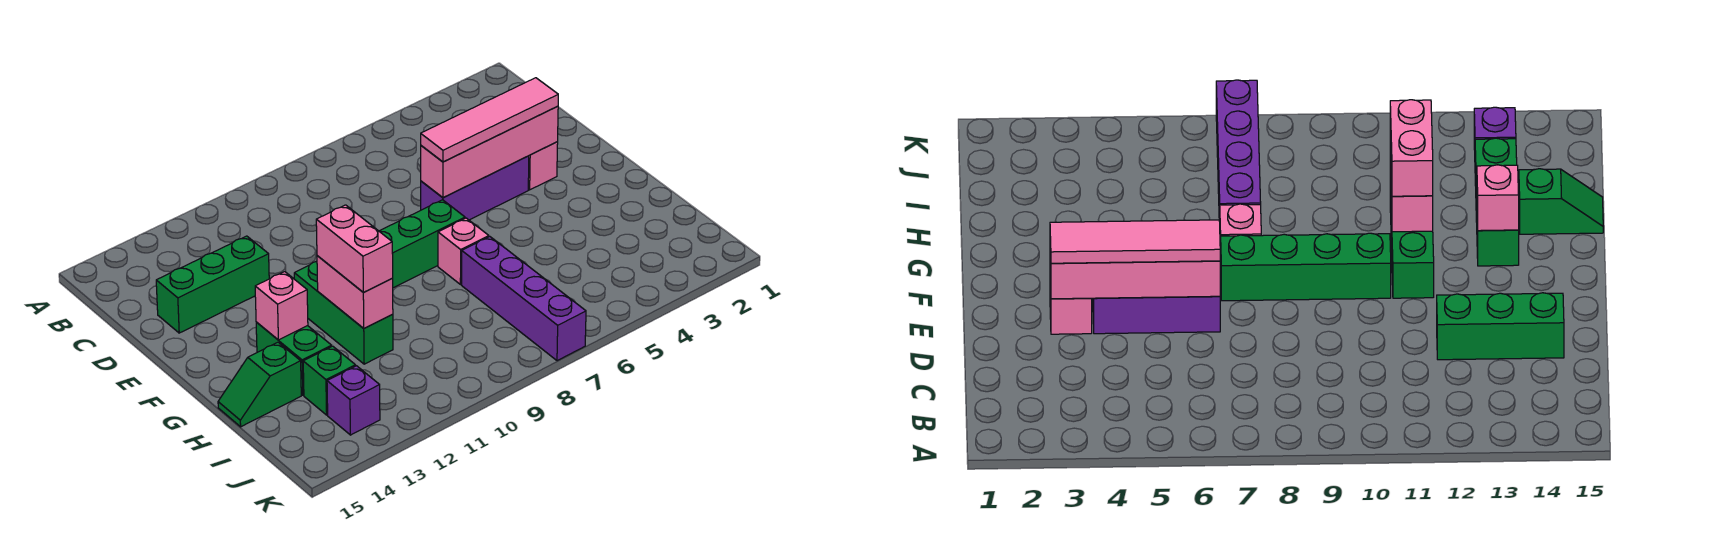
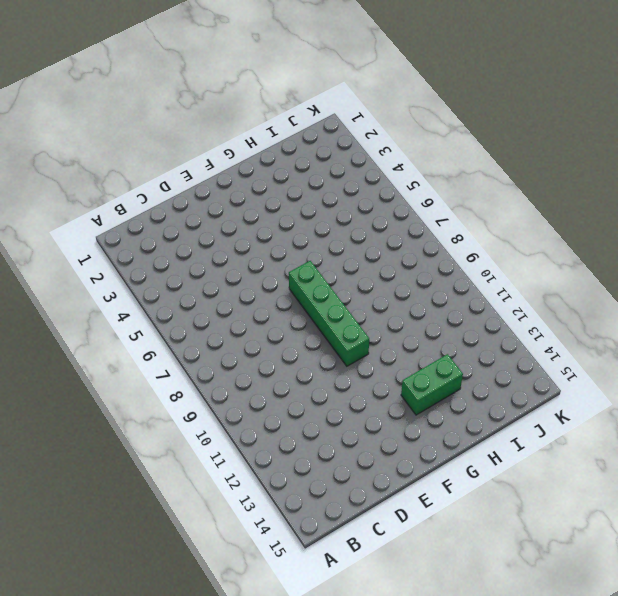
none -> green brick D12:D14 level 1
none -> pink brick E3 level 1
none -> purple brick E4:E6 level 1

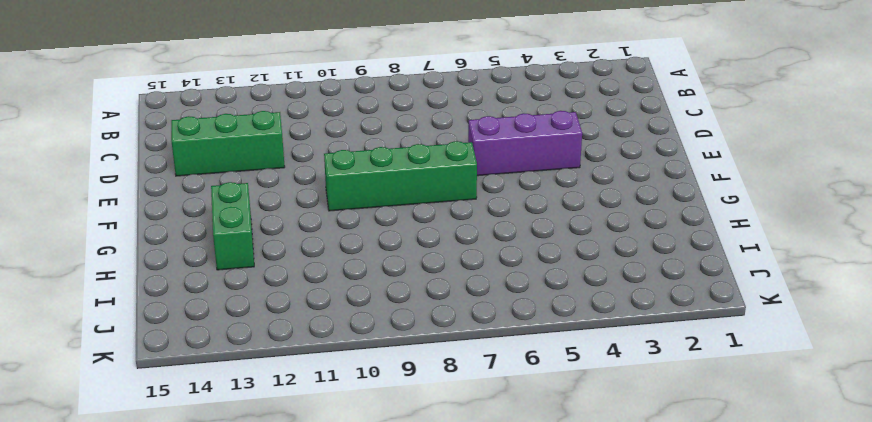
none -> pink brick E3 level 1
none -> green brick F11:H11 level 1
none -> pink brick G7 level 1

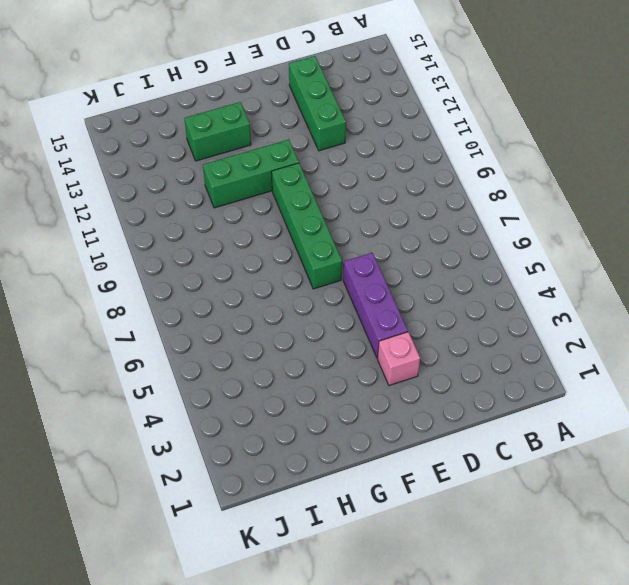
none -> pink brick G7 level 1
none -> purple brick H7:K7 level 1
none -> green slope H14:H15 level 1 top 14

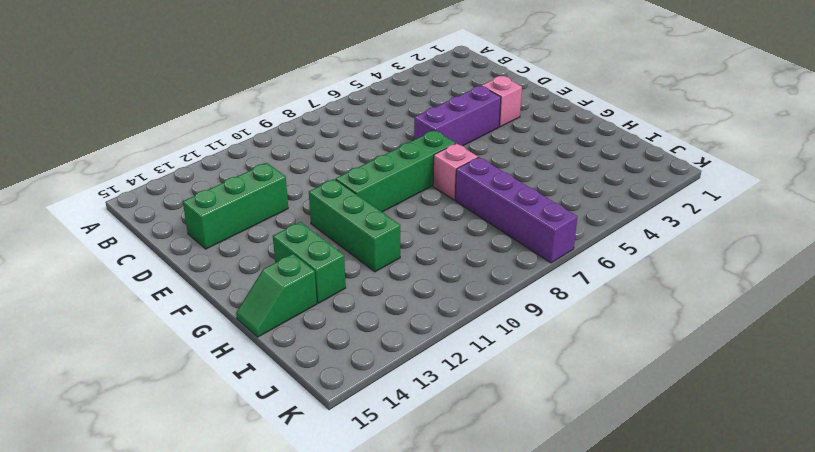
none -> green brick I13 level 1
none -> purple brick J13 level 1
none -> pink brick E3:E6 level 2

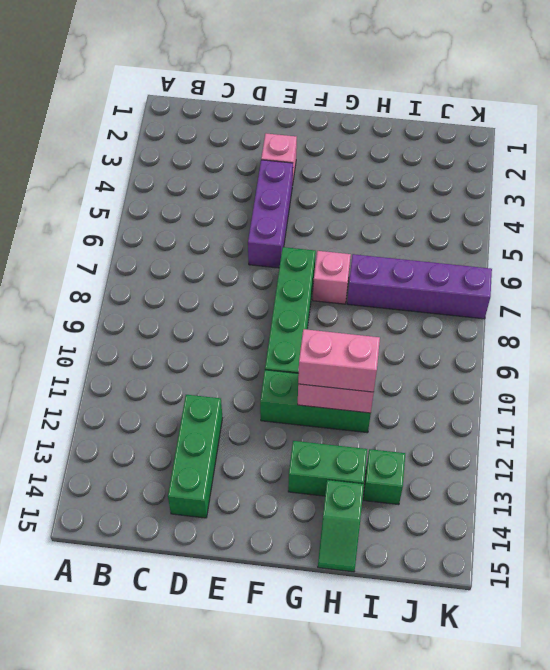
none -> purple brick J13 level 1
none -> pink brick E3:E6 level 2
none -> pink brick G13 level 2

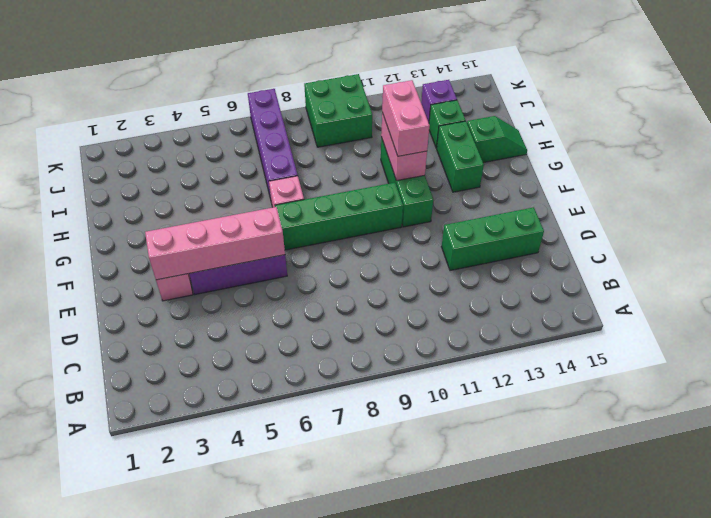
green brick J9:K10 level 1 -> none
none -> pink brick G13 level 2
none -> pink tile E3:E6 level 3

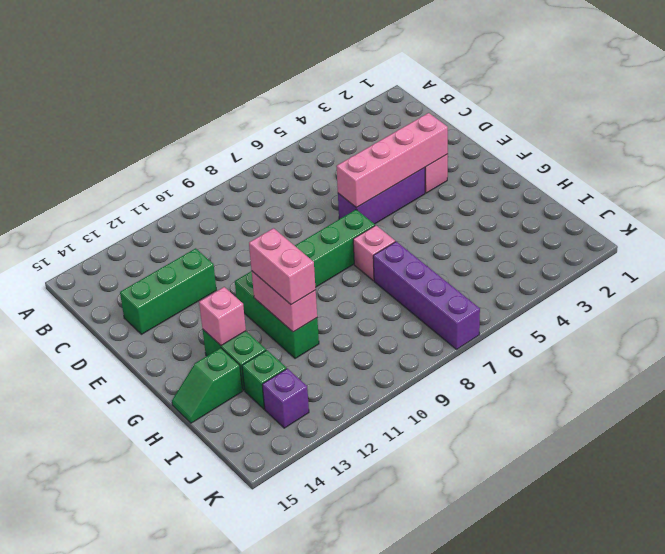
none -> pink tile E3:E6 level 3

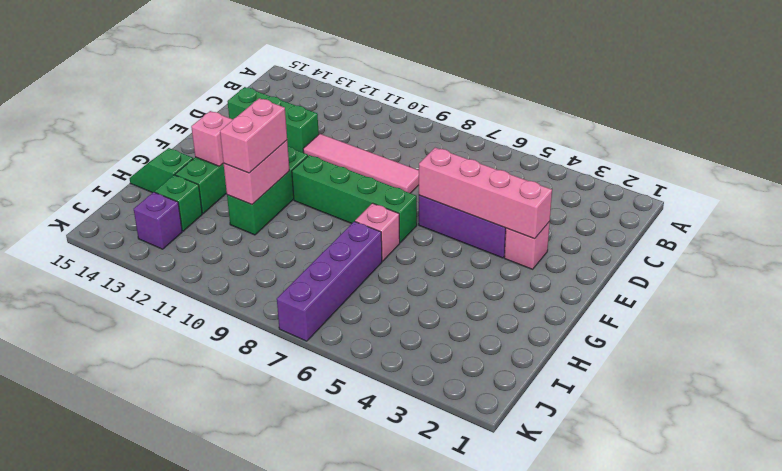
pink tile D8:D11 level 1 -> pink tile E3:E6 level 3

